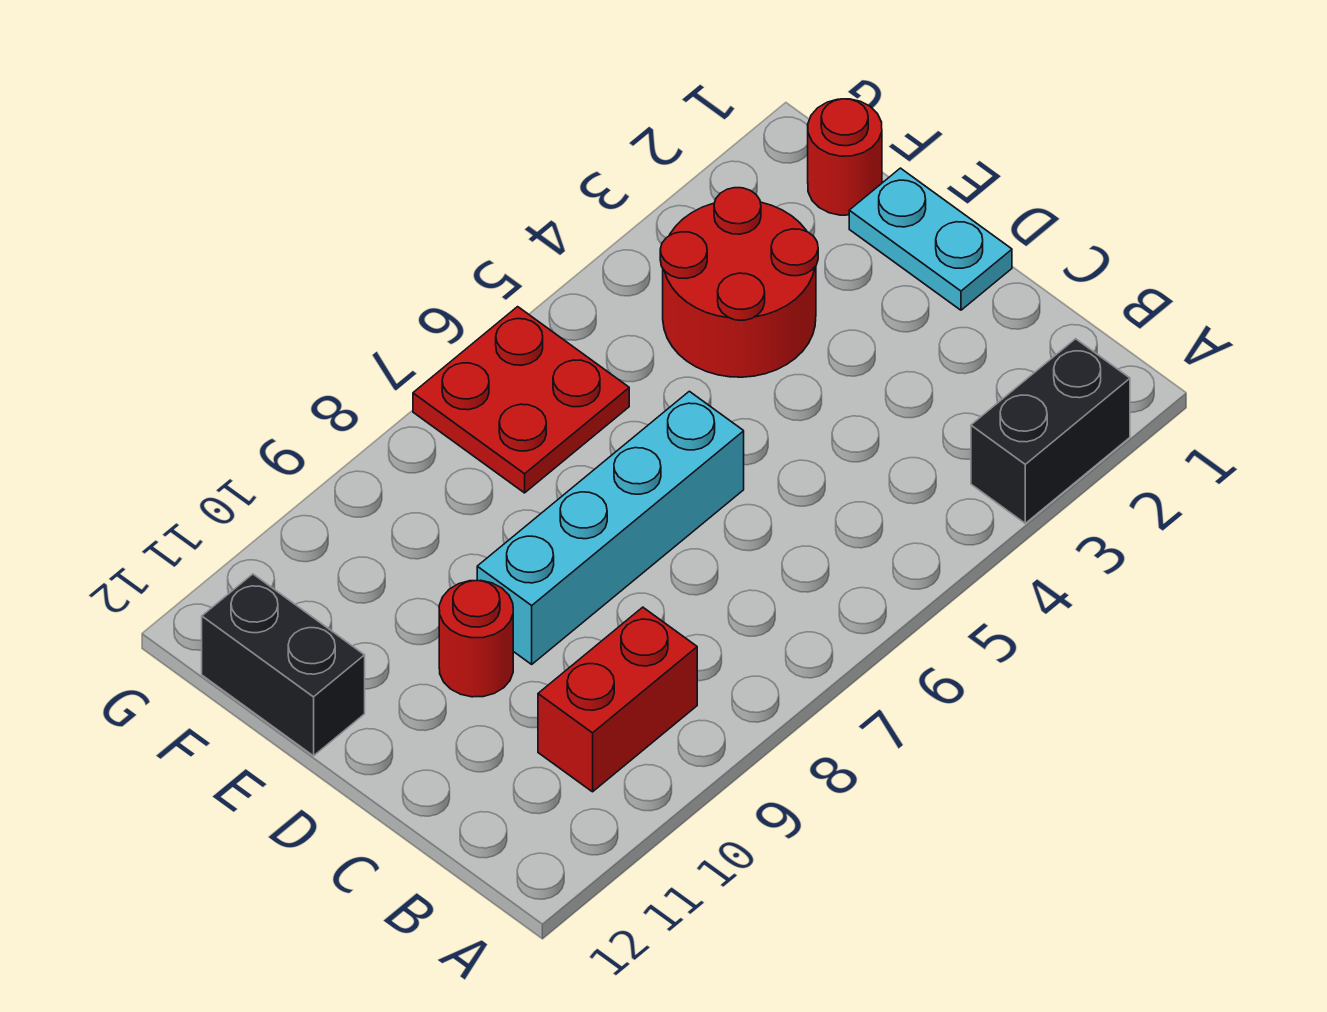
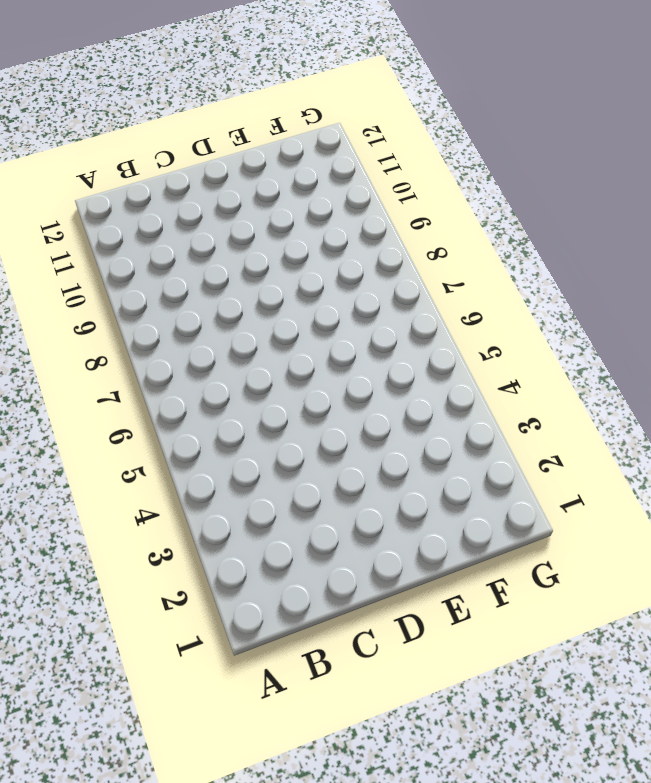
none -> black brick A2:A3 level 1
none -> red brick B9:B10 level 1

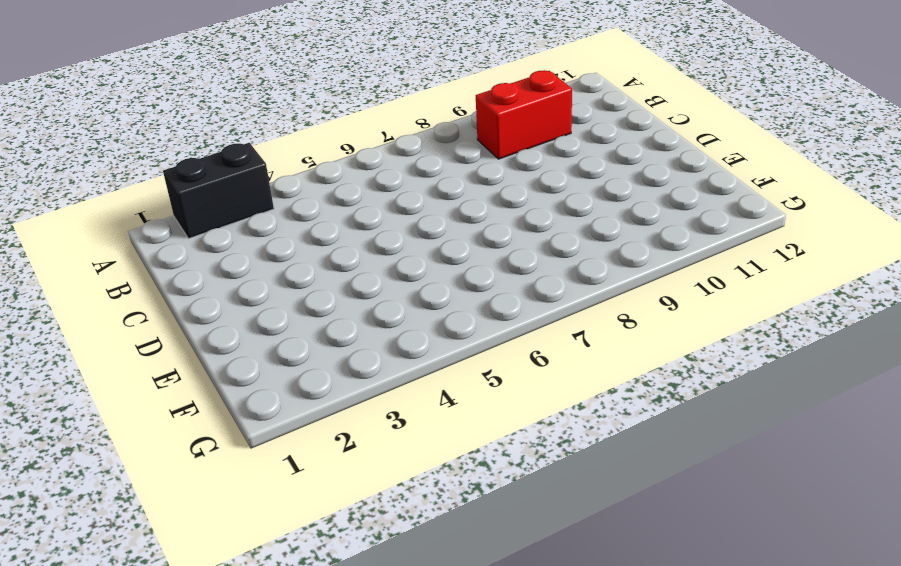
none -> cyan plate D1:E1 level 1
none -> cyan brick D6:D9 level 1

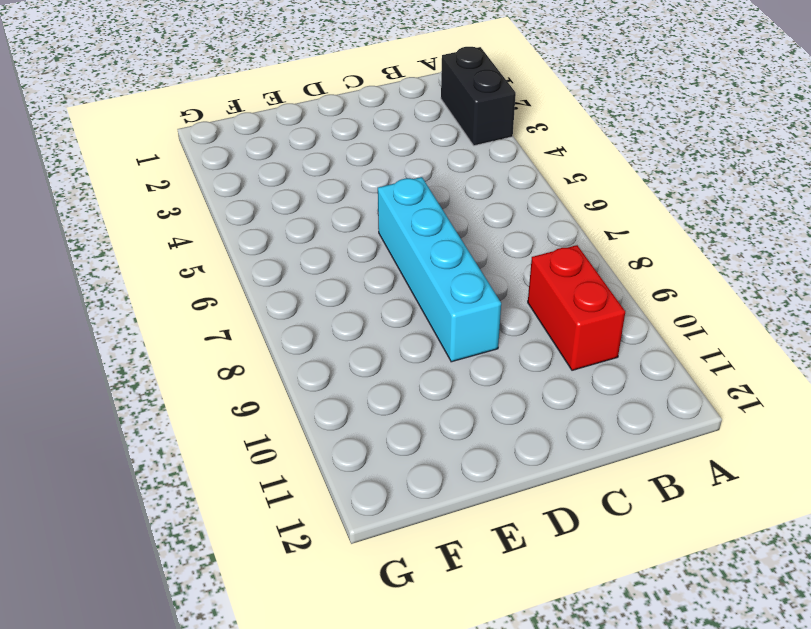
none -> cyan plate D1:E1 level 1
none -> red round brick D10 level 1

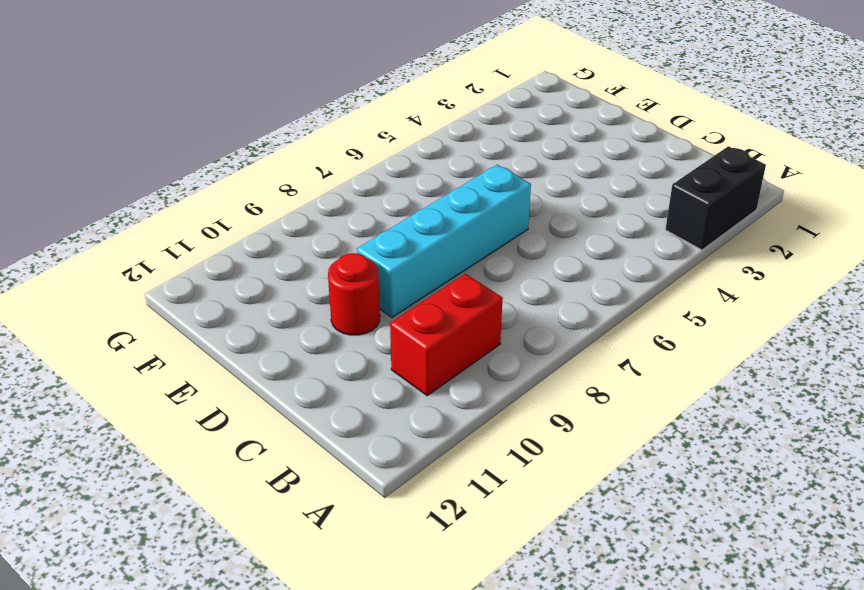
none -> cyan plate D1:E1 level 1
none -> red round brick E3:F4 level 1

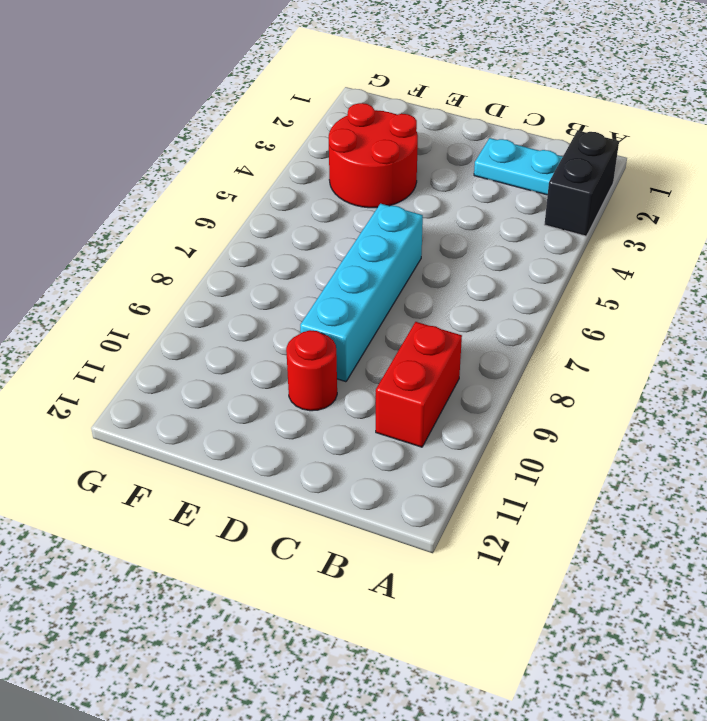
cyan plate B2:C2 level 1 -> cyan plate D1:E1 level 1
none -> black brick E12:F12 level 1
none -> red round brick F1 level 1

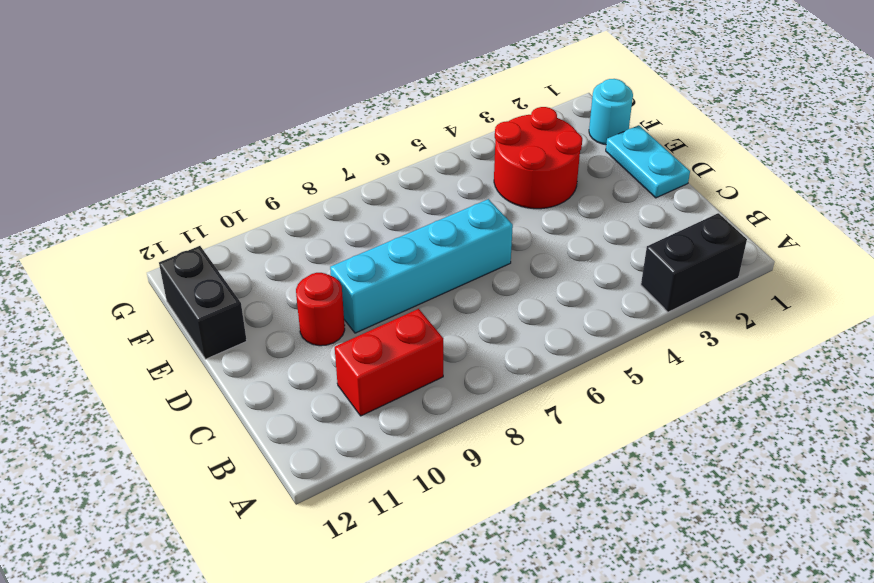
cyan round brick F1 level 1 -> red round brick F1 level 1
none -> red plate F6:G7 level 1

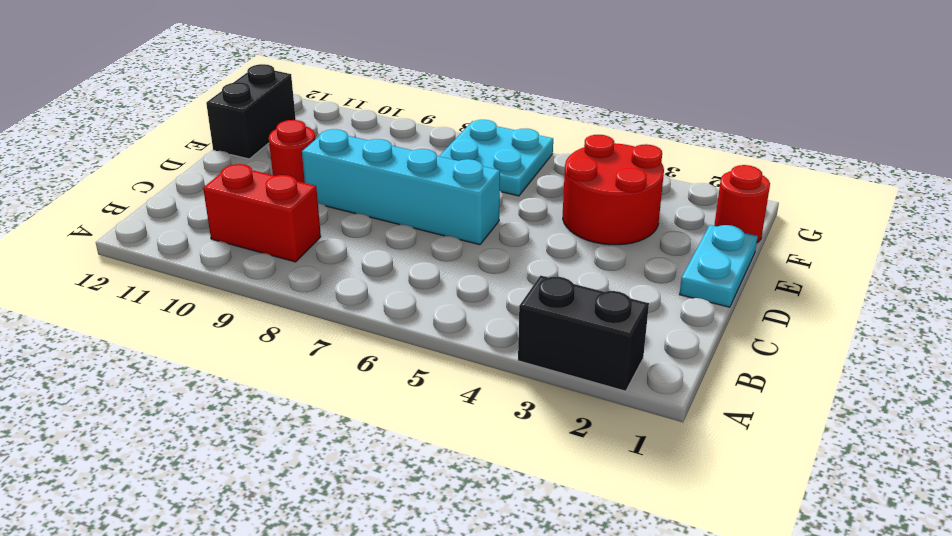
cyan plate F6:G7 level 1 -> red plate F6:G7 level 1

